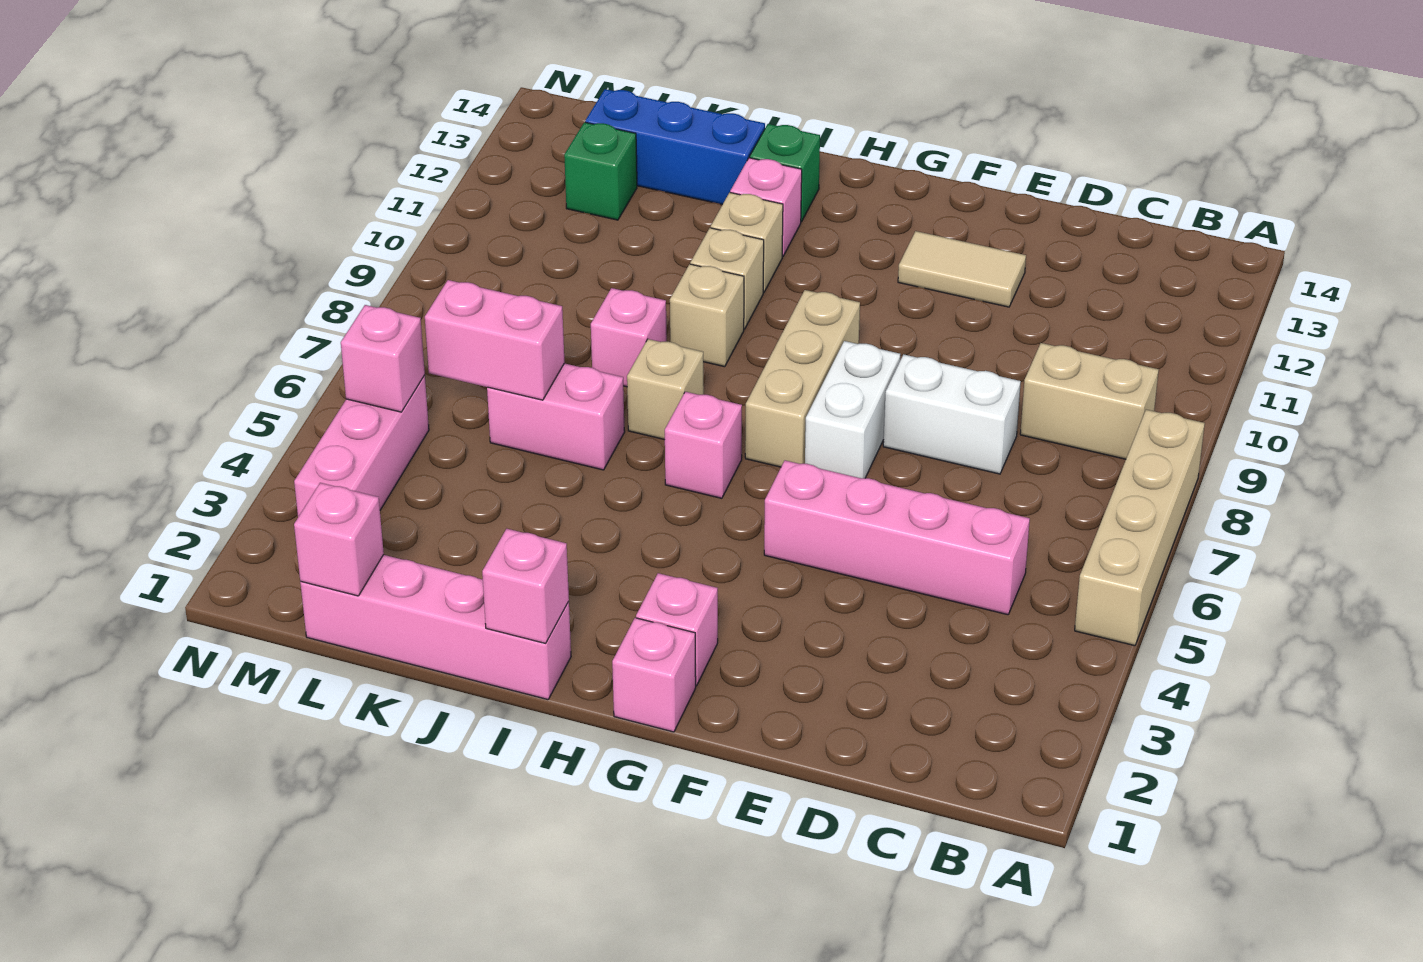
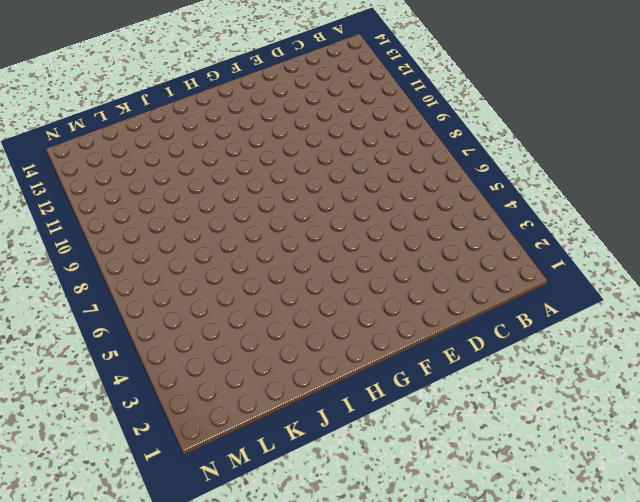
none -> tan brick A5:A8 level 1
none -> tan brick B9:C9 level 1
none -> pink brick C5:F5 level 1

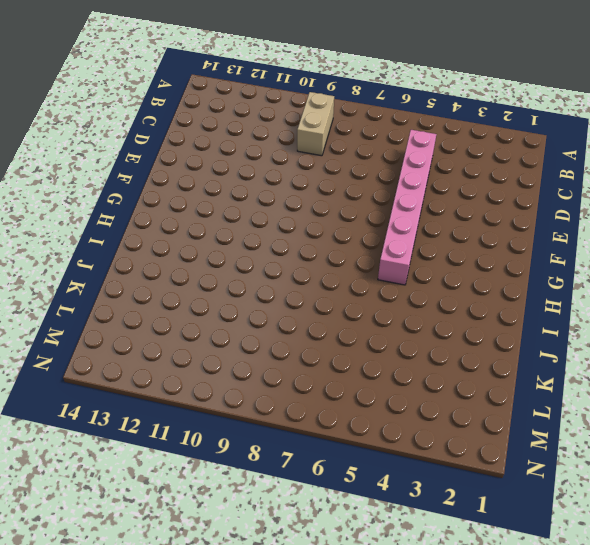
pink brick C5:H5 level 1 -> pink brick C5:F5 level 1
none -> tan brick A5:A8 level 1
none -> white brick D8:E8 level 1
none -> tan tile E12:F12 level 1

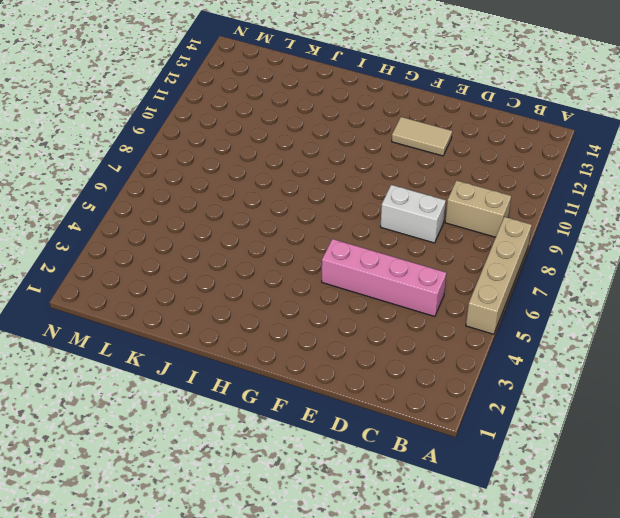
none -> white brick F7:F8 level 1
none -> pink brick G1 level 1
none -> pink brick G2 level 1

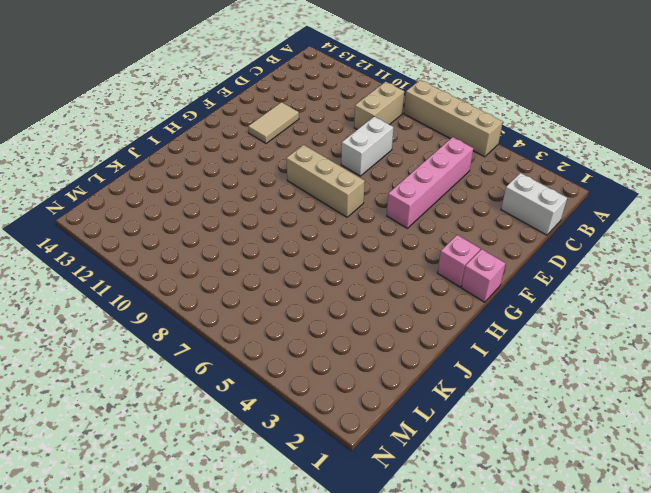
white brick C1:C2 level 1 -> white brick F7:F8 level 1
none -> pink brick H6 level 1
none -> pink brick I1:L1 level 1
none -> tan brick I7 level 1

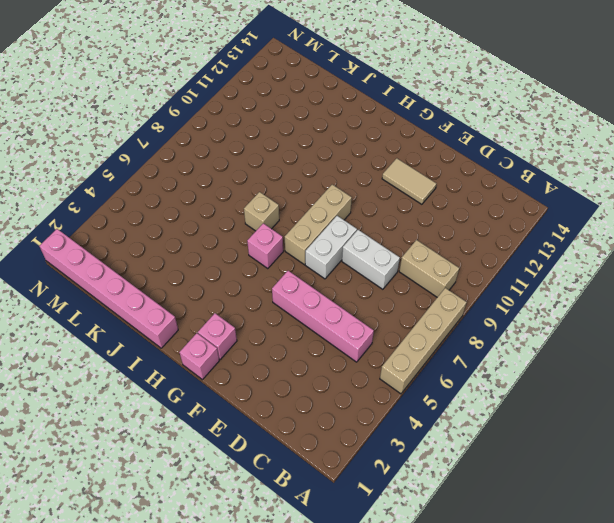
pink brick I1:N1 level 1 -> pink brick I1:L1 level 1
none -> tan brick I9 level 1
none -> tan brick I10 level 1
none -> tan brick I11 level 1

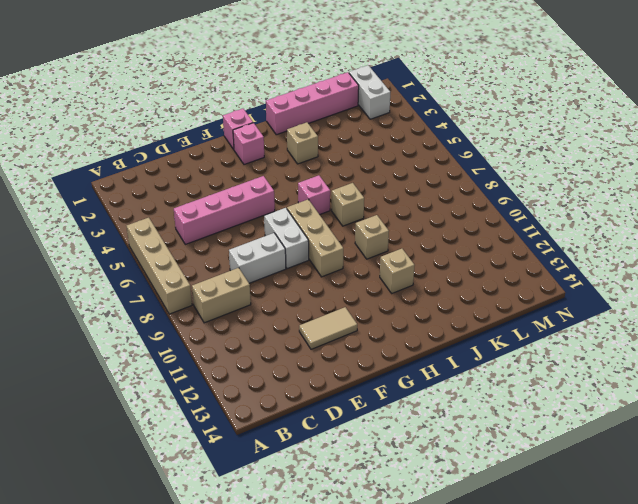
tan brick I3 level 1 -> tan brick I10 level 1
white brick M1:M2 level 1 -> none
none -> pink brick I12 level 1
none -> green brick I13 level 1
none -> pink brick J6:K6 level 1

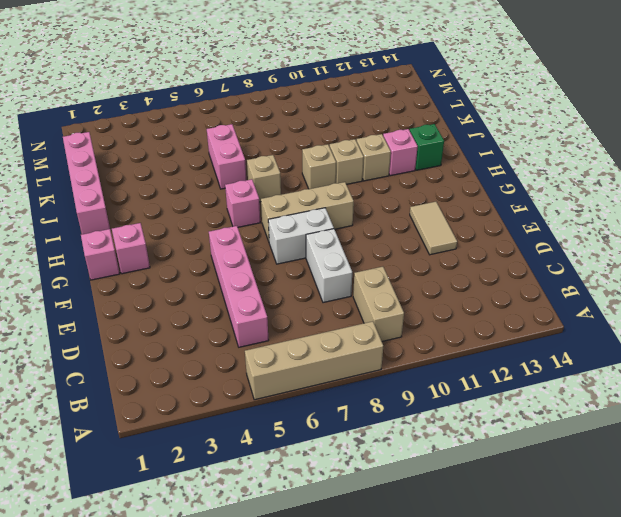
none -> pink brick J8 level 1
none -> blue brick J13:L13 level 1
none -> green brick L12 level 1

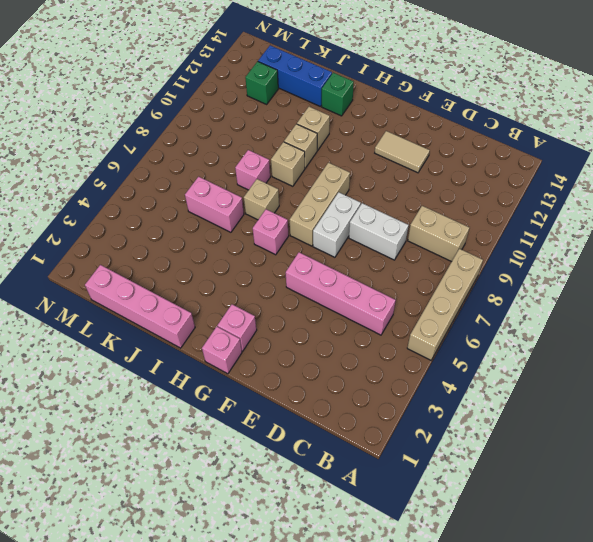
none -> pink brick I12 level 1
none -> pink brick M3:M5 level 1
none -> pink brick I1 level 2

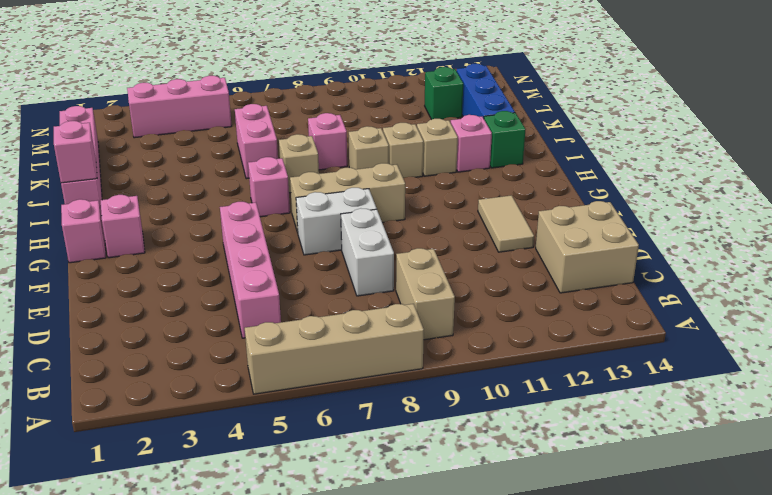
tan brick C13:D14 level 1 -> none
none -> pink brick K6:L6 level 2
none -> pink brick L1 level 2
none -> pink brick M5 level 2

